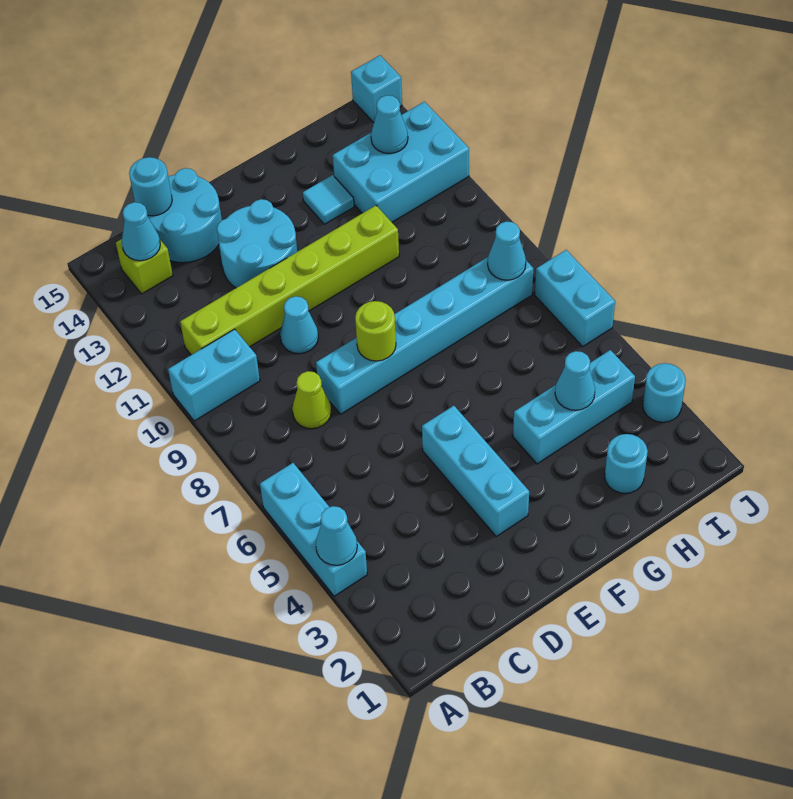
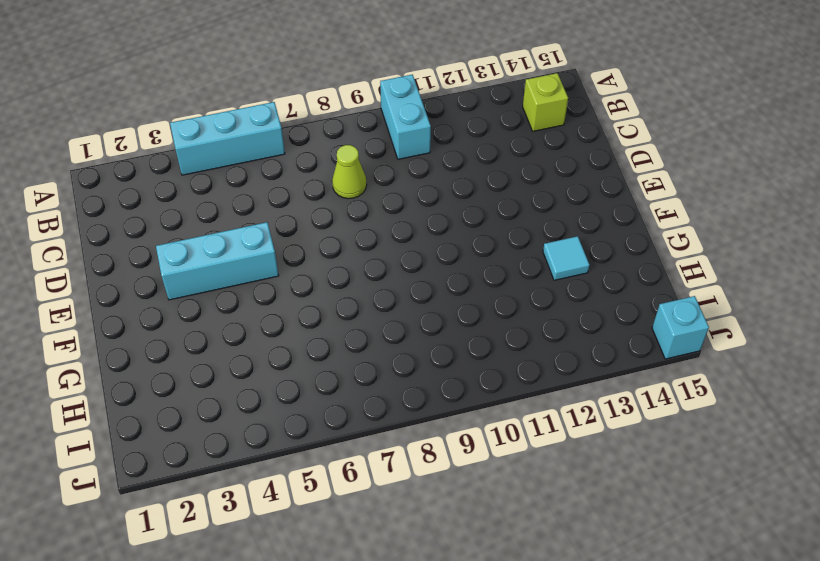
none -> lime brick B11:G11 level 1
none -> cyan round brick C14:D15 level 1
none -> cyan brick D8:I8 level 1

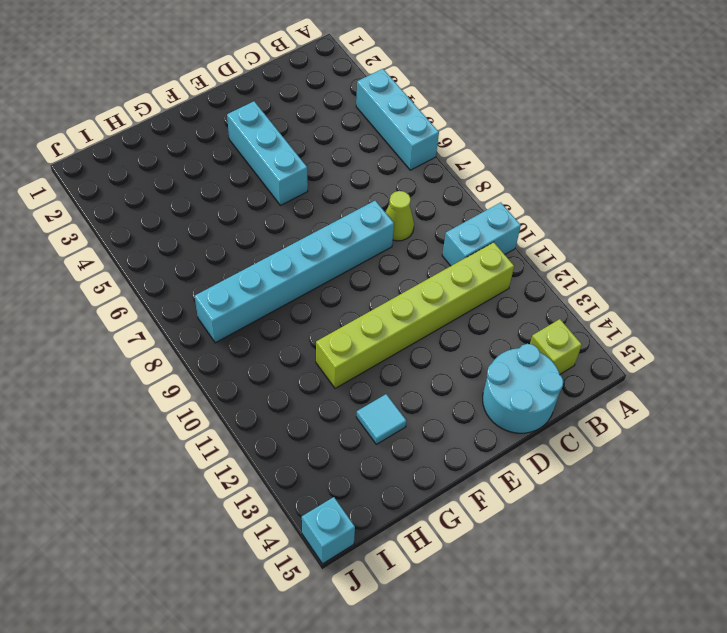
none -> cyan cone D10 level 1
none -> cyan round brick D12:E13 level 1
none -> cyan brick G4:I4 level 1

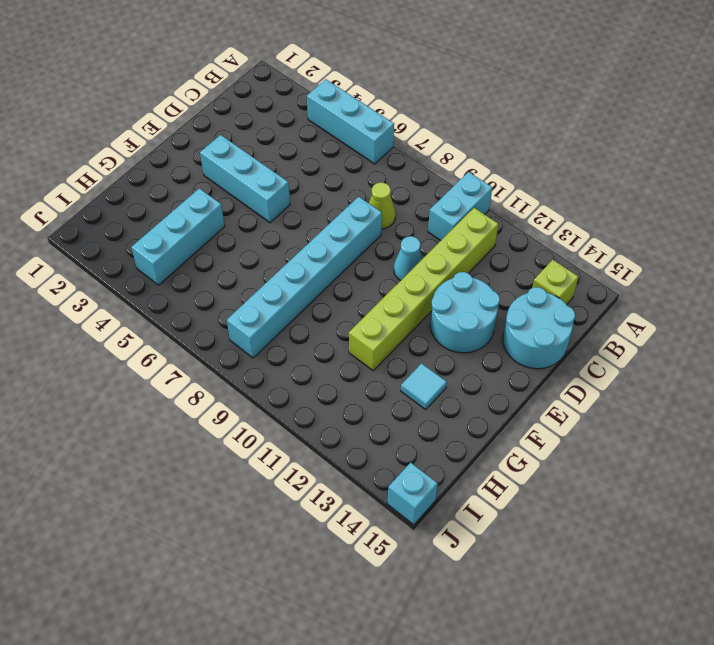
none -> cyan round brick H2 level 1
none -> cyan brick H12:J13 level 1
none -> cyan round brick J3 level 1

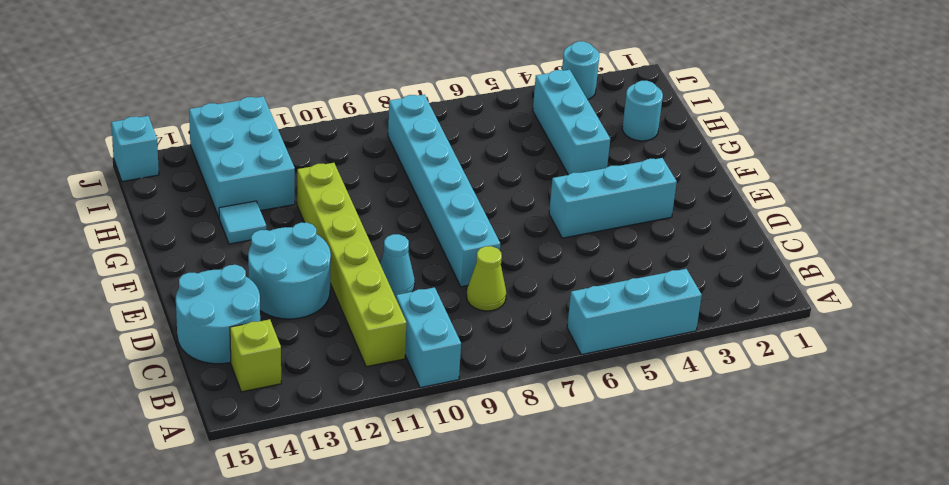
none -> cyan brick J6:J7 level 1
none -> cyan cone A4 level 2
none -> cyan cone B14 level 2

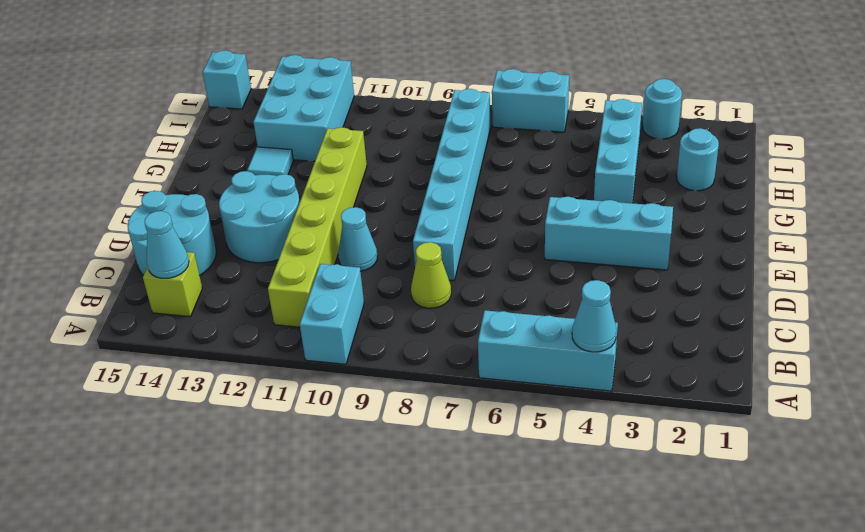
none -> cyan round brick C15 level 2
none -> lime round brick E8 level 2
none -> cyan cone H4 level 2

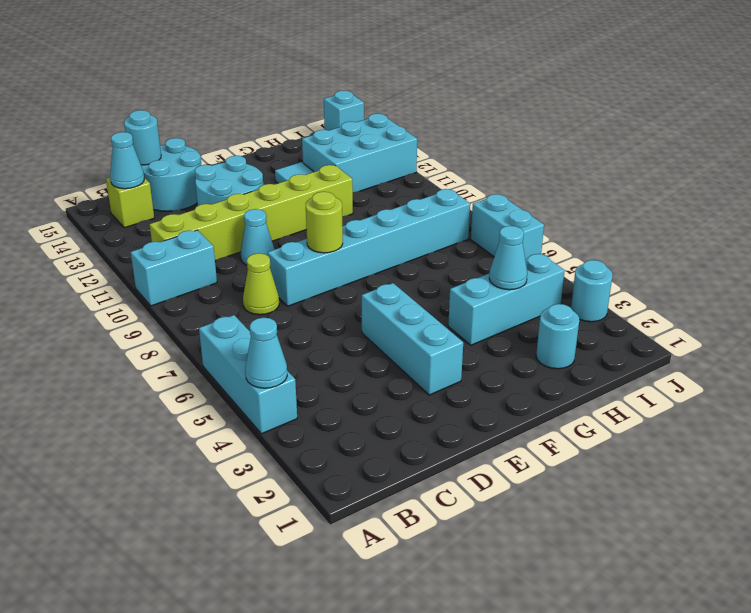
none -> cyan cone I8 level 2
none -> cyan cone I13 level 2

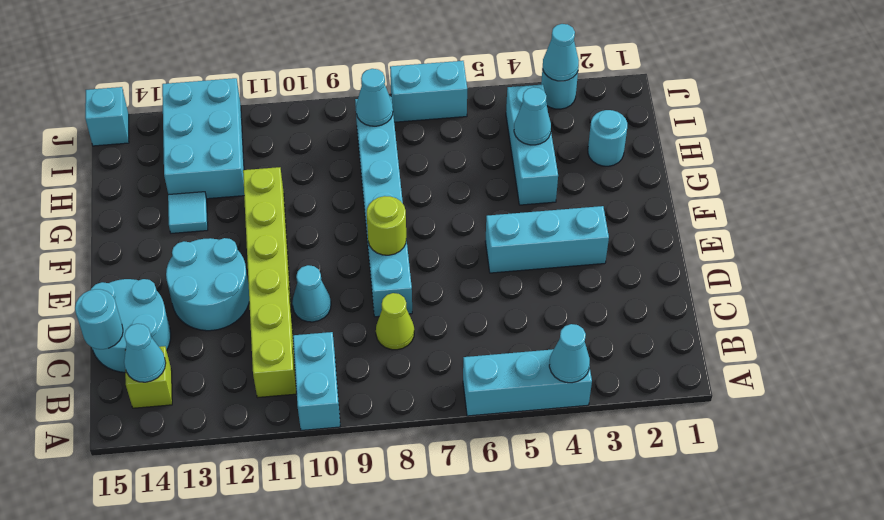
cyan cone J3 level 2 -> cyan cone I13 level 2

